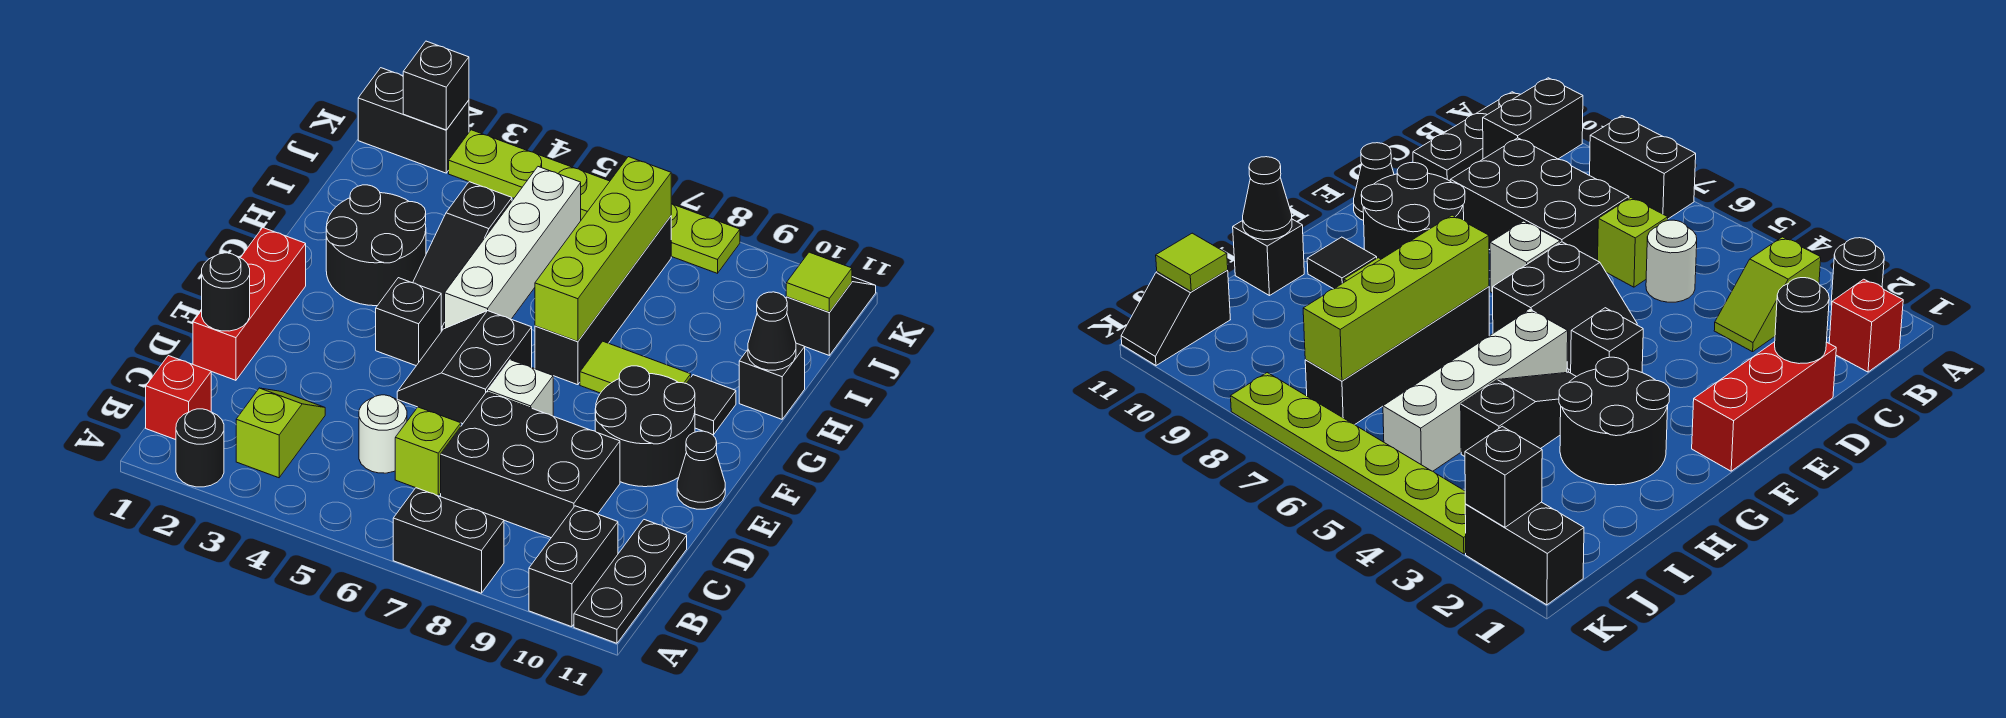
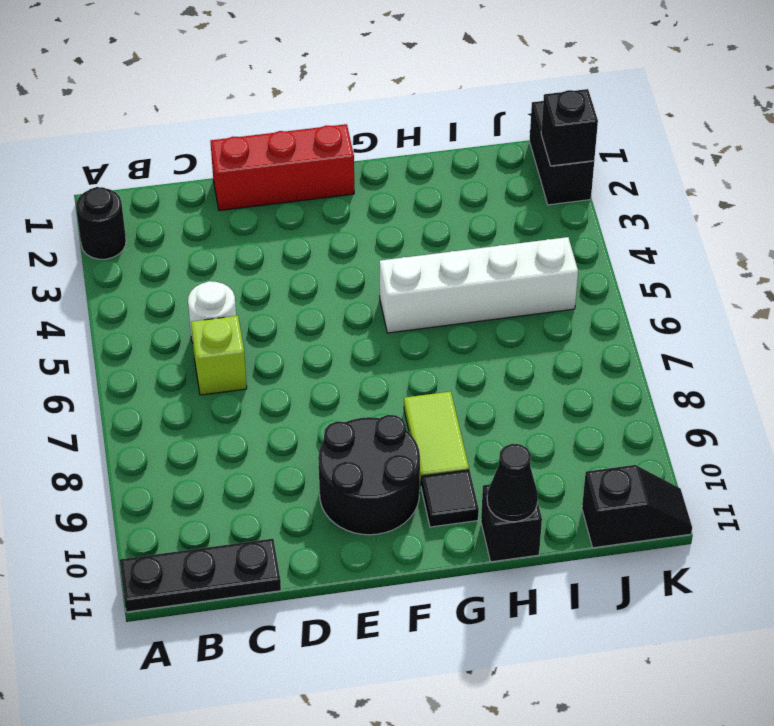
none -> black brick A7:A8 level 1
none -> black brick A10:B10 level 1
none -> red brick B1 level 1
none -> lime slope B3:C3 level 1 top B

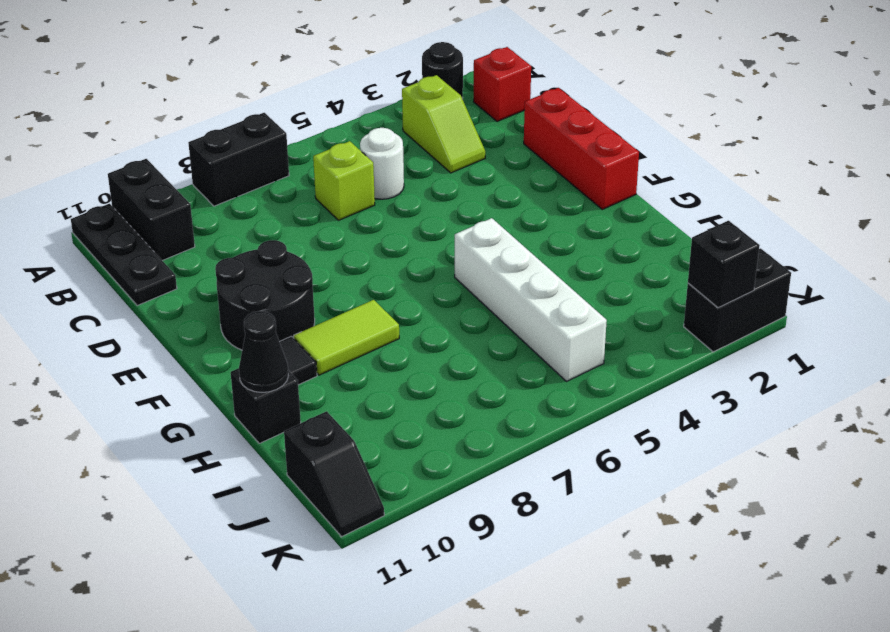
none -> black brick C7:D9 level 1
none -> black slope E5:F6 level 1 top 6
none -> white brick E7 level 1
none -> black cone E11 level 1

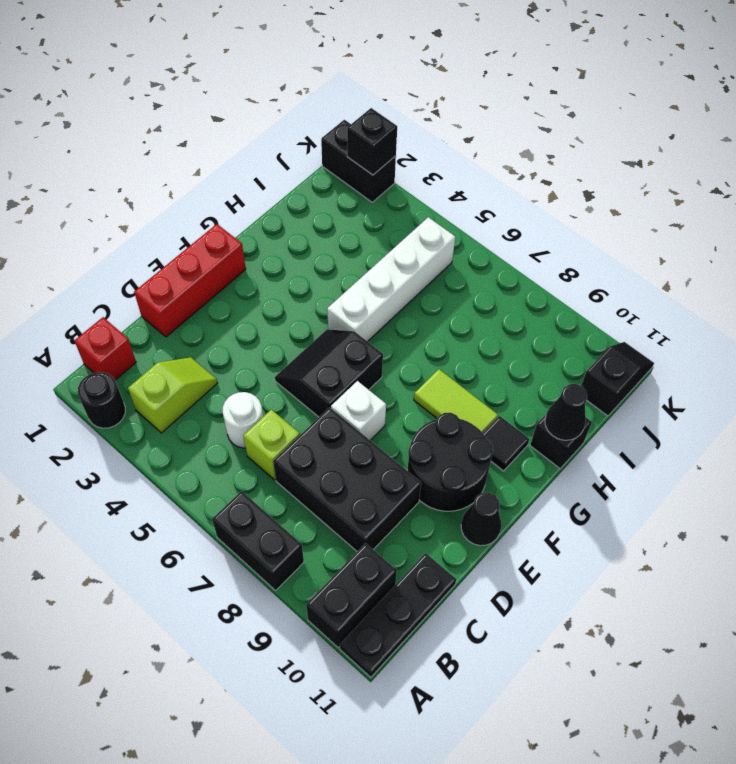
none -> black brick F4 level 1
none -> black round brick G2:H3 level 1
none -> black slope G4:I4 level 1 top I
none -> black brick G7:J7 level 1

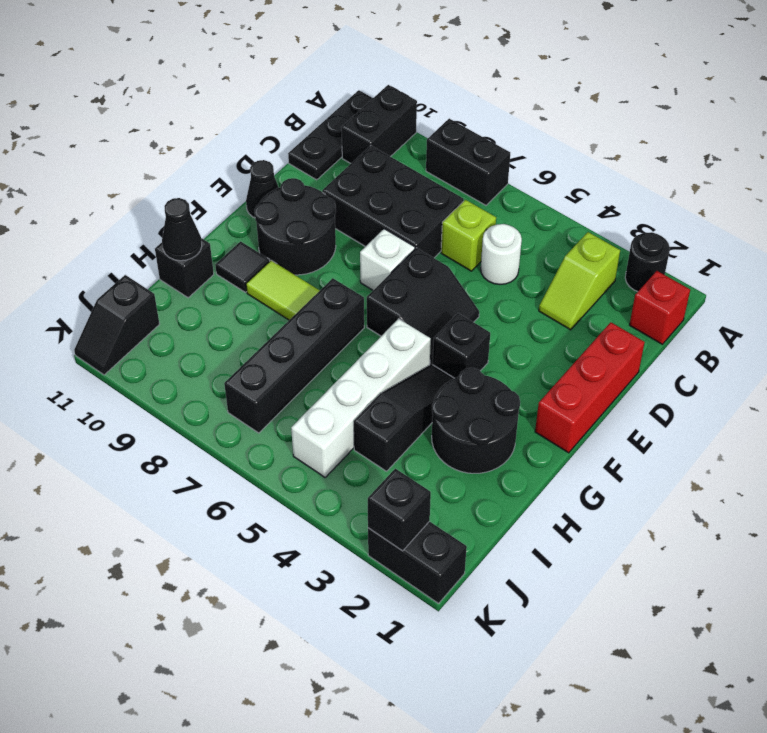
none -> lime plate K3:K8 level 1
none -> black round brick D1 level 2
none -> lime brick G7:J7 level 2
none -> lime tile J11 level 2

